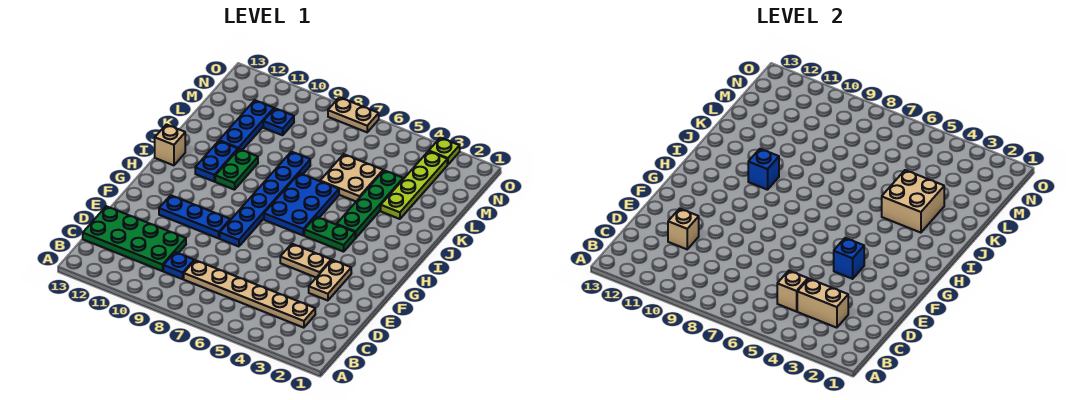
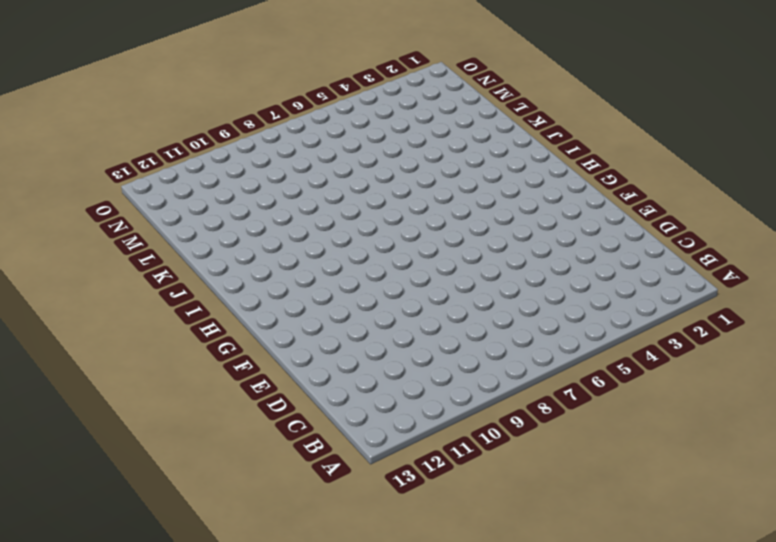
none -> tan plate C3:C8 level 1
none -> blue plate C9 level 1
none -> green plate C10:D13 level 1

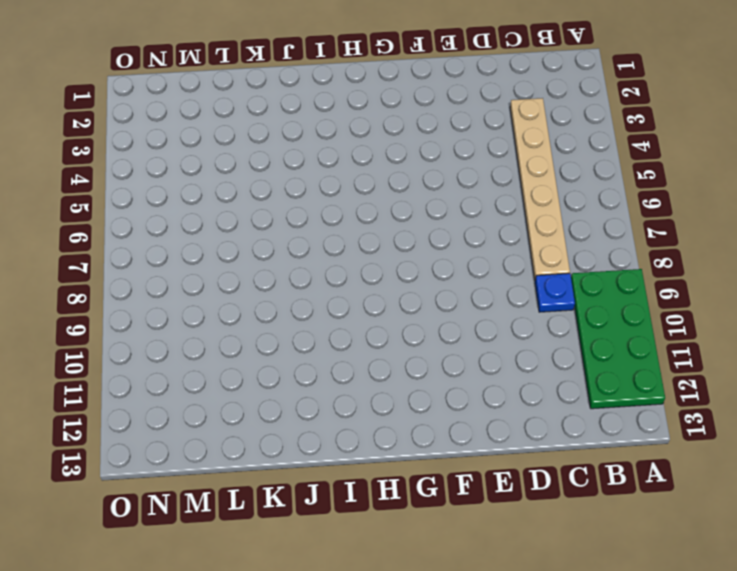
green plate A9:B12 level 1 -> green plate C10:D13 level 1
none -> tan plate E3:F3 level 1
none -> tan plate F4:F5 level 1
none -> blue plate F8:K8 level 1

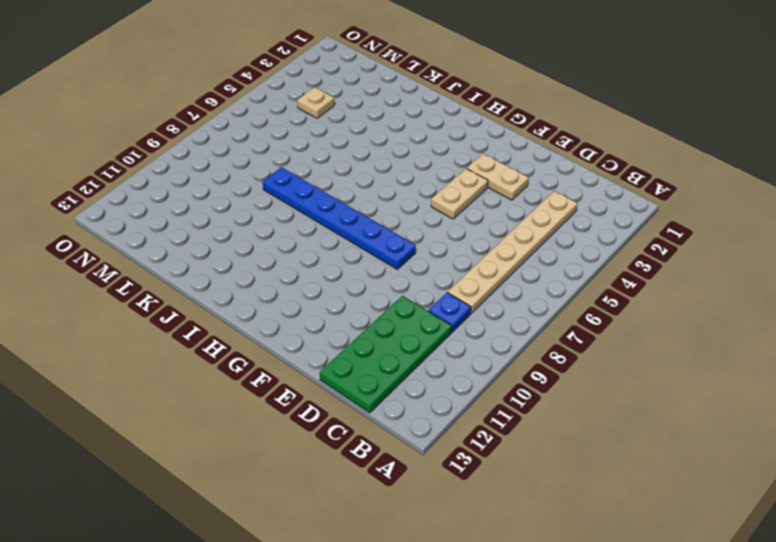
tan plate M4 level 1 -> none
none -> blue plate F9:F11 level 1
none -> green plate H4:H5 level 1
none -> blue plate H6:J7 level 1

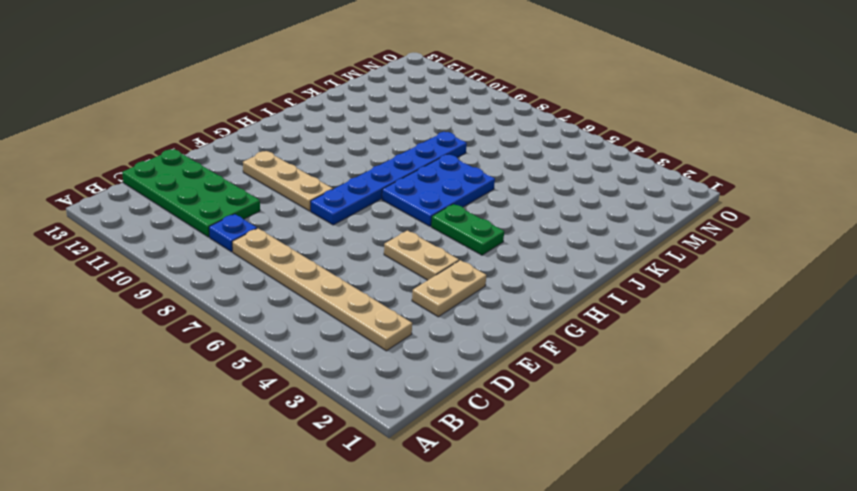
tan plate F9:F11 level 1 -> blue plate F9:F11 level 1
none -> green plate I4:L4 level 1
none -> green plate I10:J10 level 1
none -> blue plate I11:J11 level 1

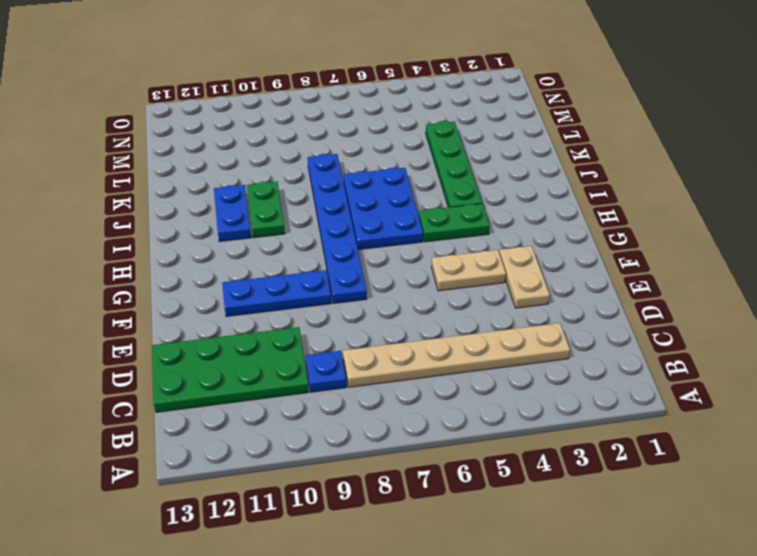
none -> tan brick I13 level 1
none -> lime plate K3:N3 level 1
none -> tan plate K5:L6 level 1

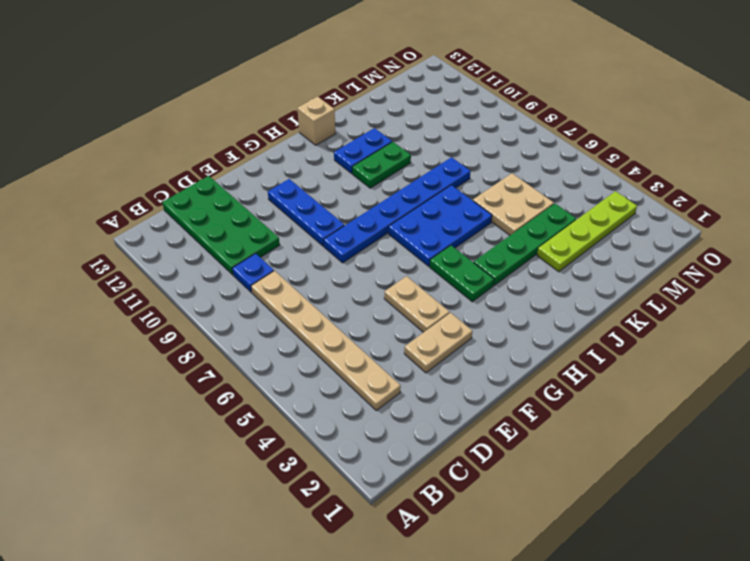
none -> blue plate K11:M11 level 1
none -> blue plate M10 level 1
none -> lime plate O3 level 1

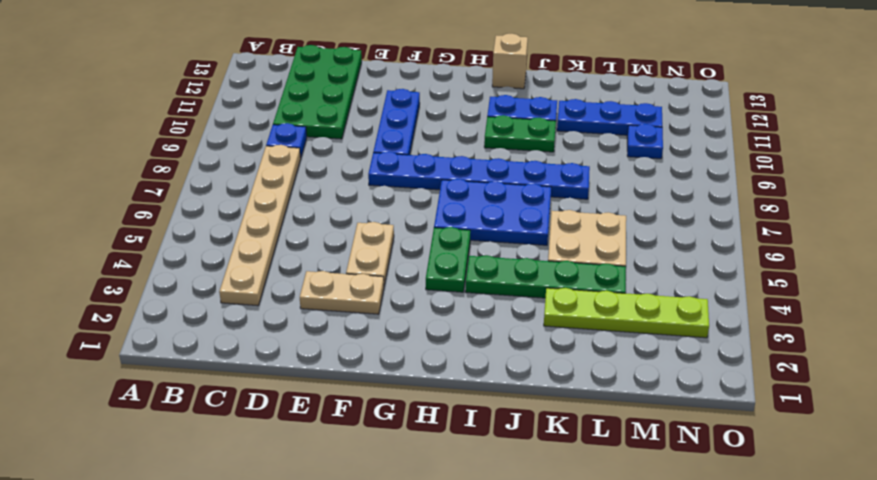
none -> lime plate O3 level 1
none -> tan plate O7:O8 level 1
none -> tan brick C3:C4 level 2

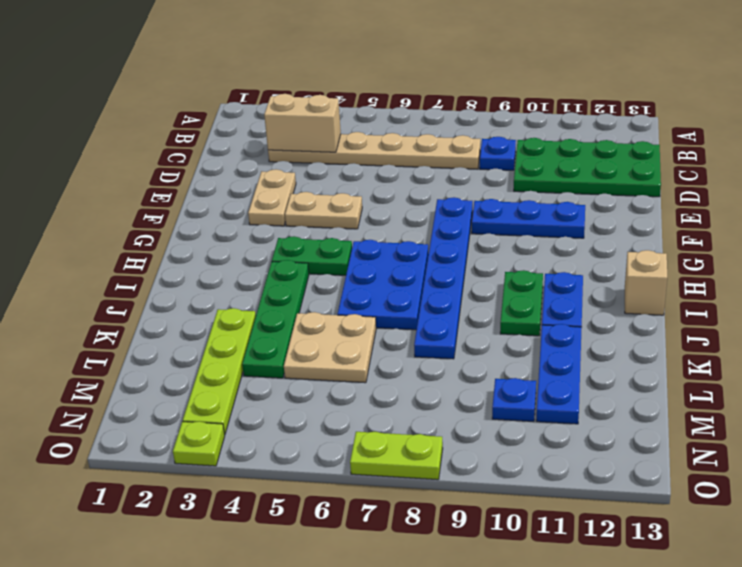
lime plate O7:O8 level 1 -> tan plate O7:O8 level 1
none -> tan brick C5 level 2
none -> tan brick D11 level 2
none -> blue brick F4 level 2

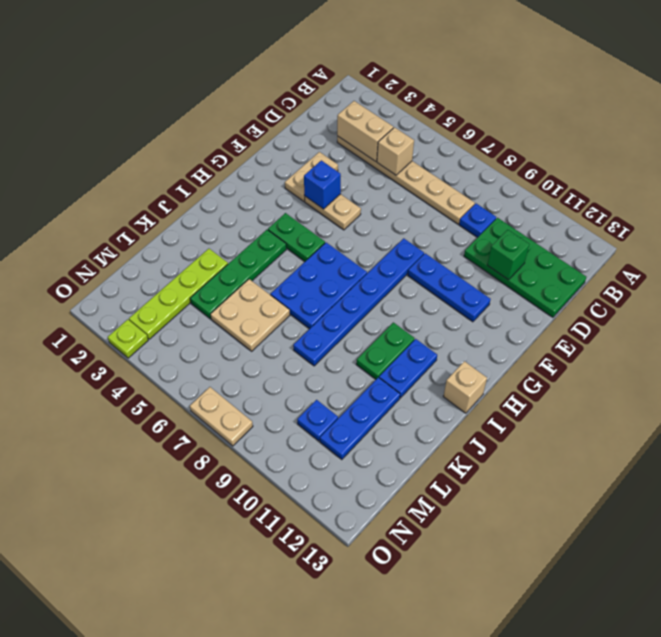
green brick D11 level 2 -> tan brick D11 level 2
none -> blue brick I10 level 2
none -> tan brick J3:K4 level 2

